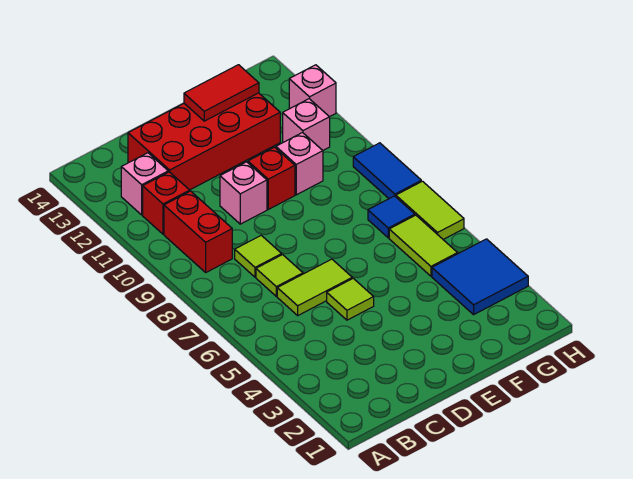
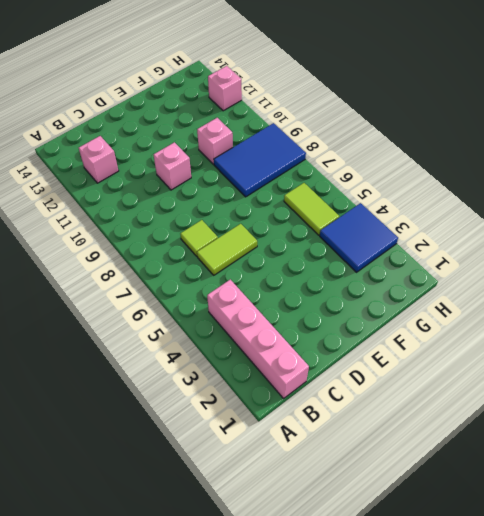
pink brick B1:B4 level 1 -> none
blue tile F8:H9 level 1 -> blue tile H8:H9 level 1
none -> red brick B9:B10 level 1
none -> red brick B11 level 1
none -> lime tile C8 level 1

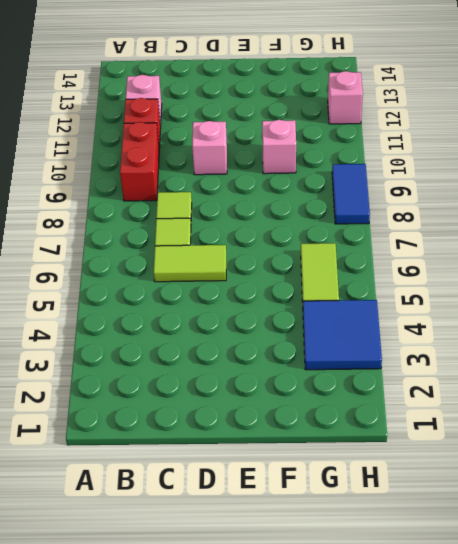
none -> red brick C12:F13 level 1
none -> lime tile D5 level 1
none -> red brick E10 level 1

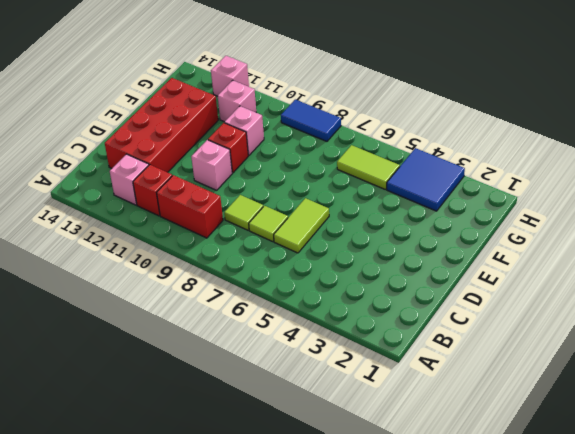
none -> lime tile D5 level 1
none -> blue tile G7 level 1
none -> lime tile H6:H7 level 1

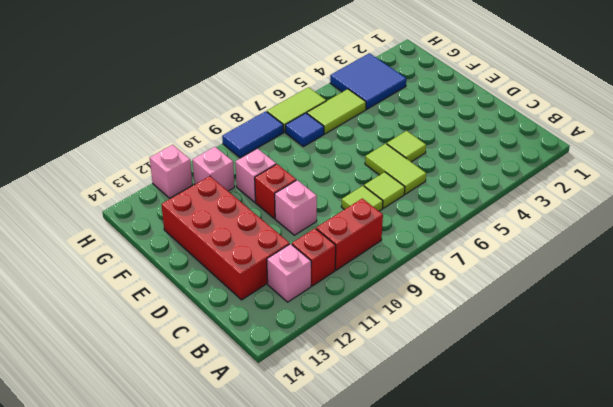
none -> red tile E13:F13 level 2

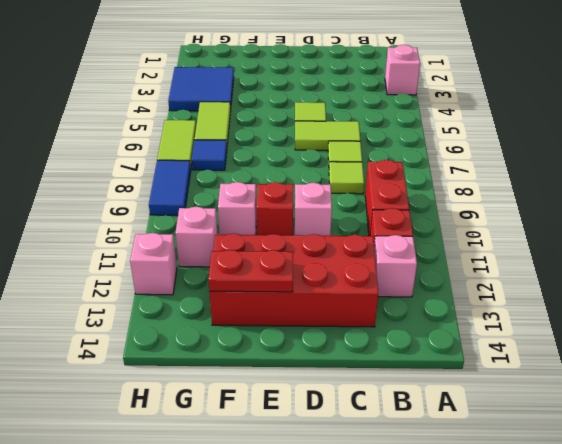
pink brick A3 level 1 -> none
red plate E13:F13 level 2 -> red tile E13:F13 level 2

